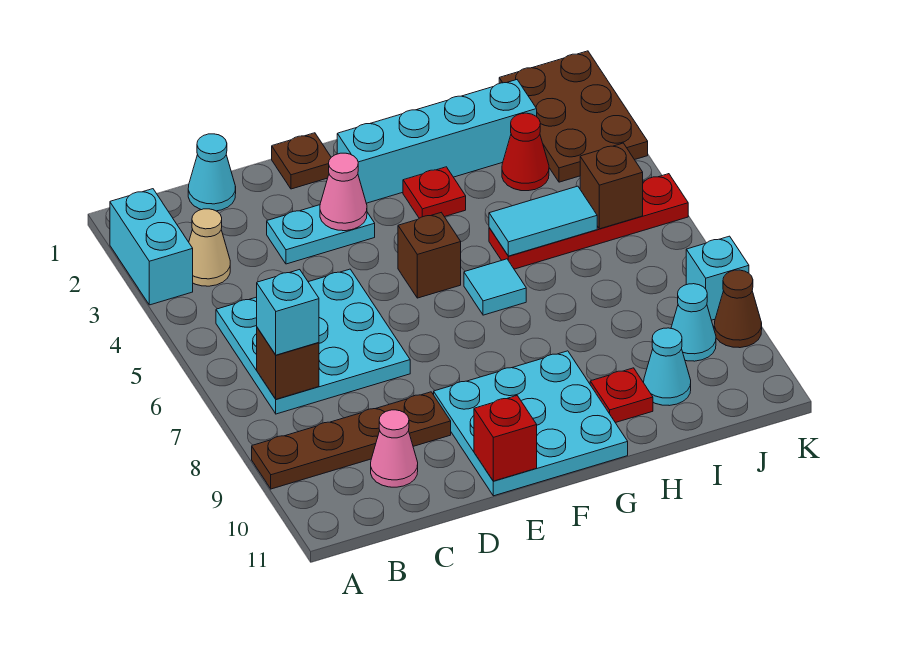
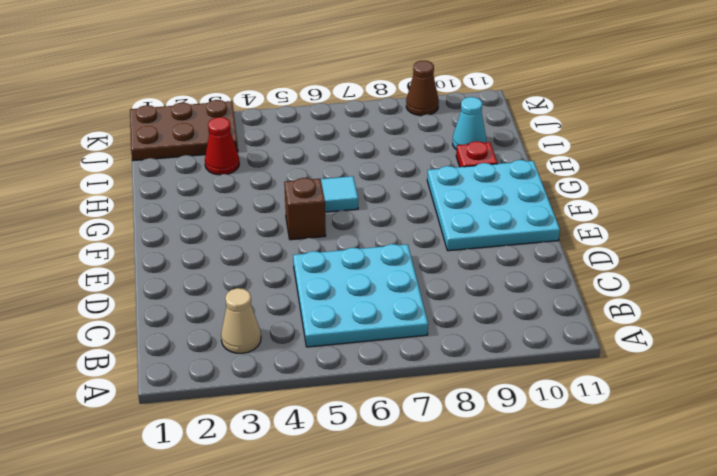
none -> cyan brick A2:A3 level 1
none -> brown plate A9:D9 level 1
none -> cyan cone C1 level 1

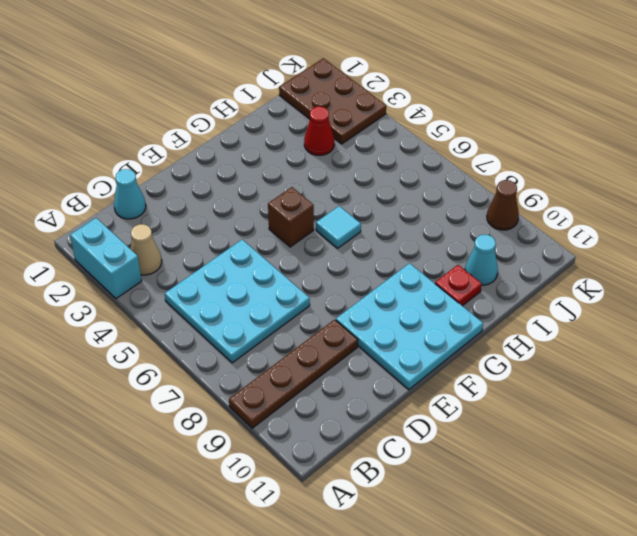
none -> pink cone C10 level 1
none -> cyan plate D3:E3 level 1
none -> brown plate E1 level 1

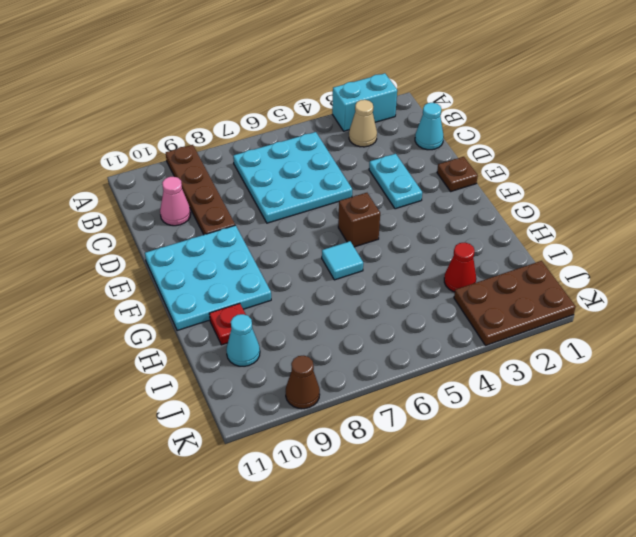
none -> cyan brick F2:I2 level 1
none -> red plate G3 level 1
none -> red plate H5:K5 level 1

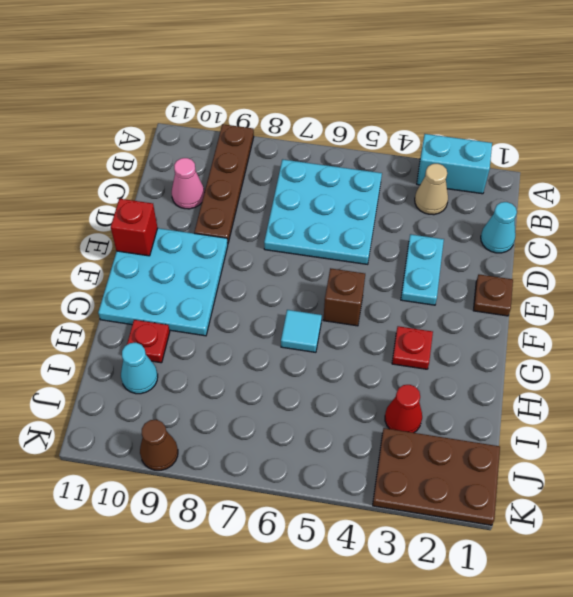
none -> cyan brick F2:I2 level 1
none -> red plate H5:K5 level 1
none -> cyan cone J9 level 1

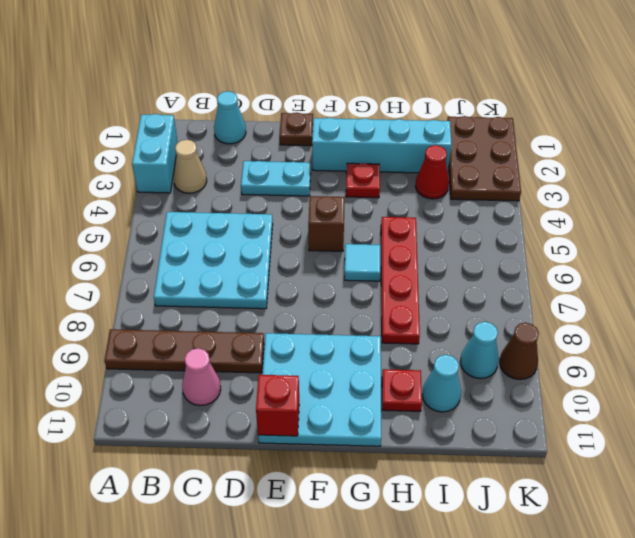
red plate H5:H8 level 1 -> red plate H5:K5 level 1
none -> cyan brick K8 level 1
none -> brown brick B7 level 2
none -> pink cone E3 level 2

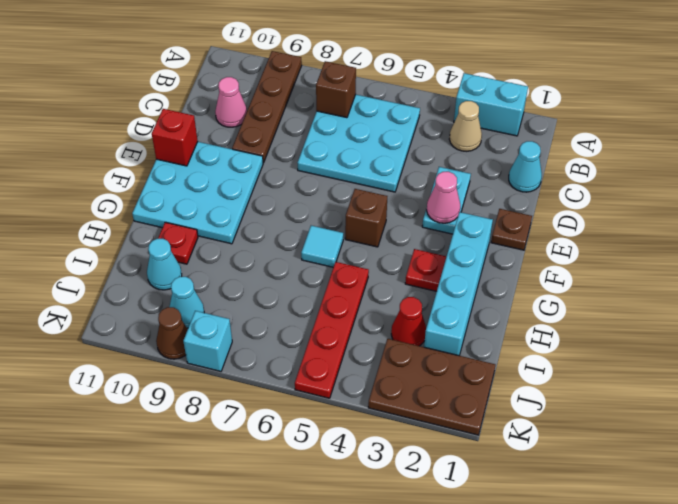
none -> cyan tile H5:I5 level 2
none -> brown brick J5 level 2
none -> cyan brick B7 level 3

